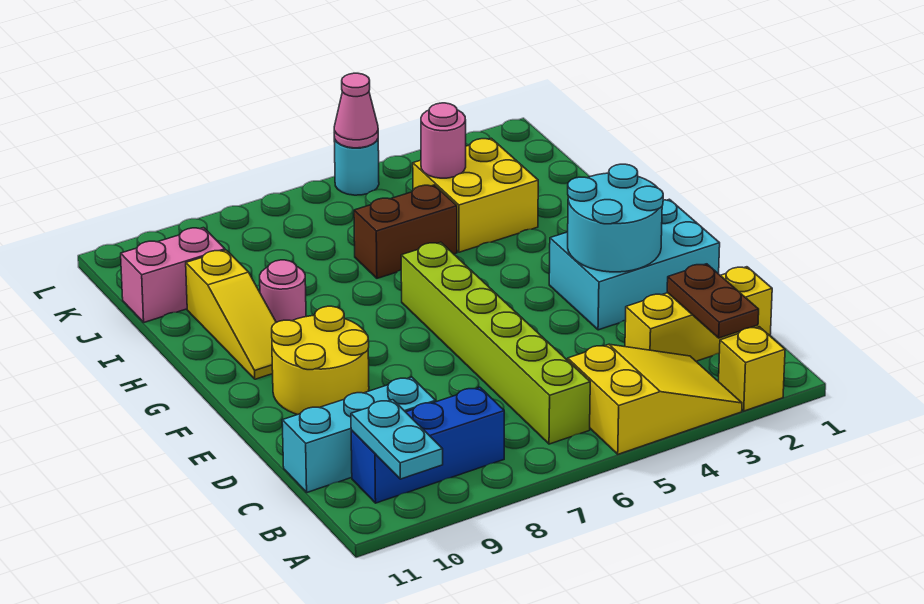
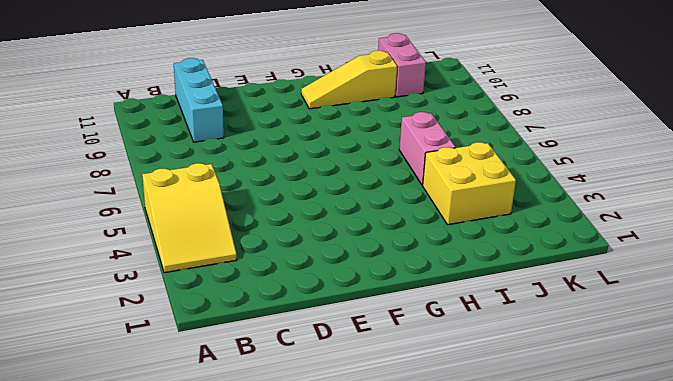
pink brick I5:I6 level 1 -> brown brick I5:I6 level 1
none -> yellow brick A2 level 1
none -> lime brick B6:G6 level 1
none -> blue brick B8:B10 level 1

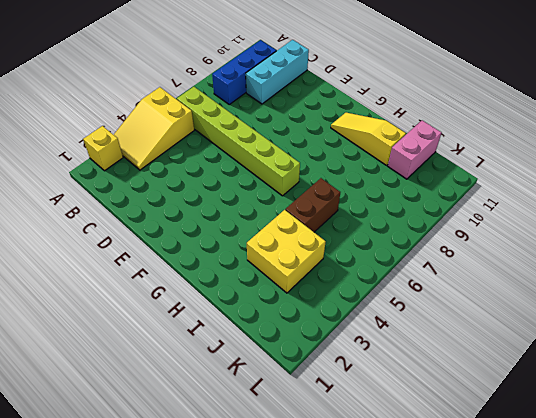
none -> yellow brick C1:C3 level 1
none -> cyan brick E1:F3 level 1
none -> yellow round brick E9:F10 level 1

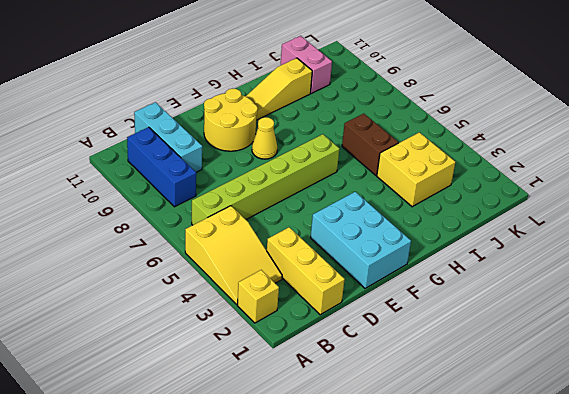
yellow cone F8 level 1 -> none
none -> pink round brick H9 level 1
none -> cyan round brick L5 level 1
none -> cyan plate A10:B10 level 2

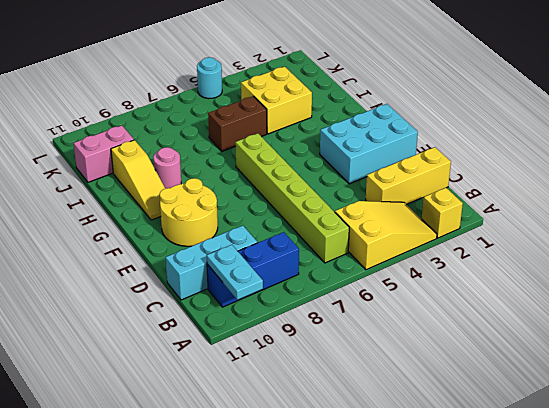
none -> brown plate B2:C2 level 2
none -> cyan round brick E2:F3 level 2
none -> pink round brick J4 level 2

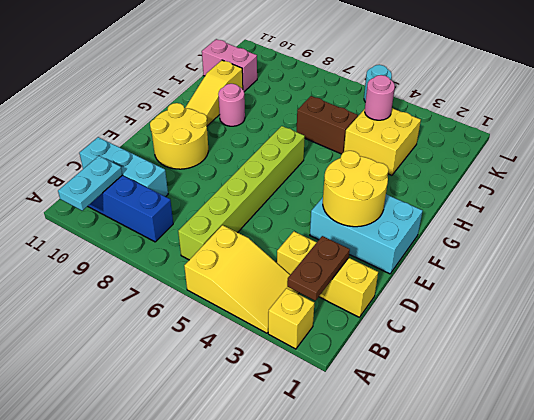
yellow round brick E2:F3 level 2 -> cyan round brick E2:F3 level 2
none -> pink cone L5 level 2

